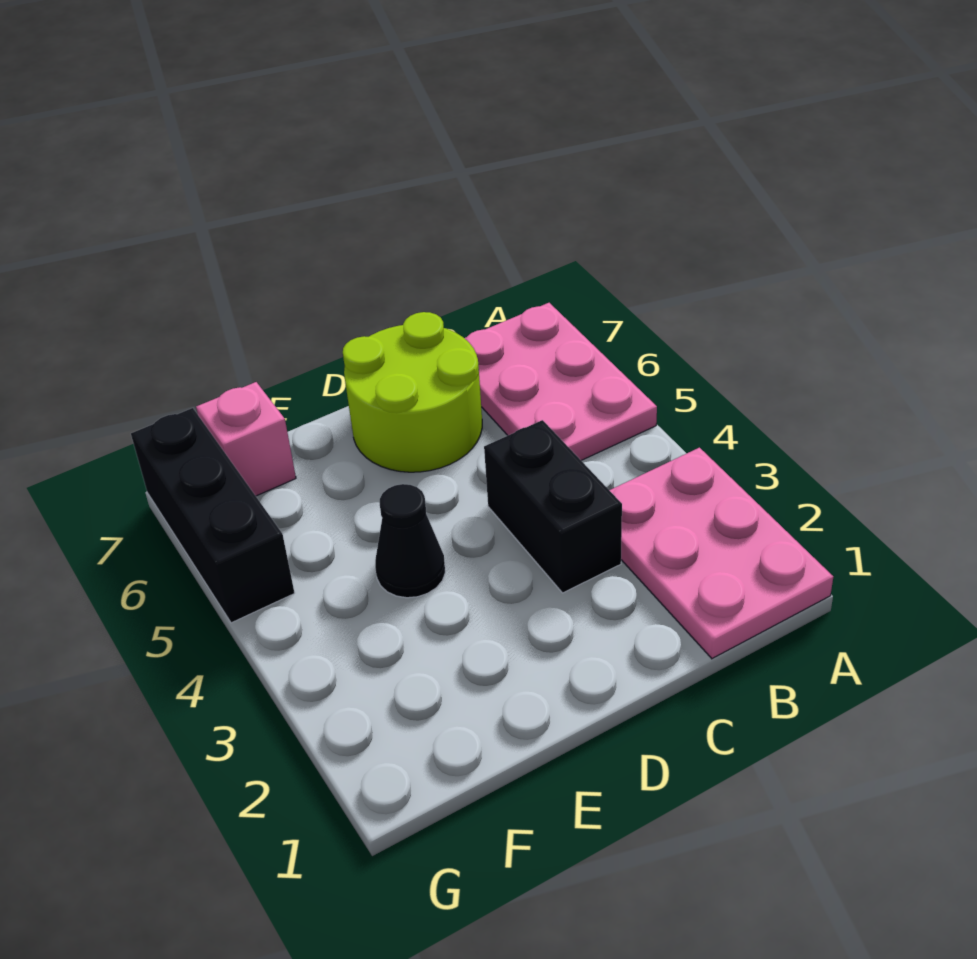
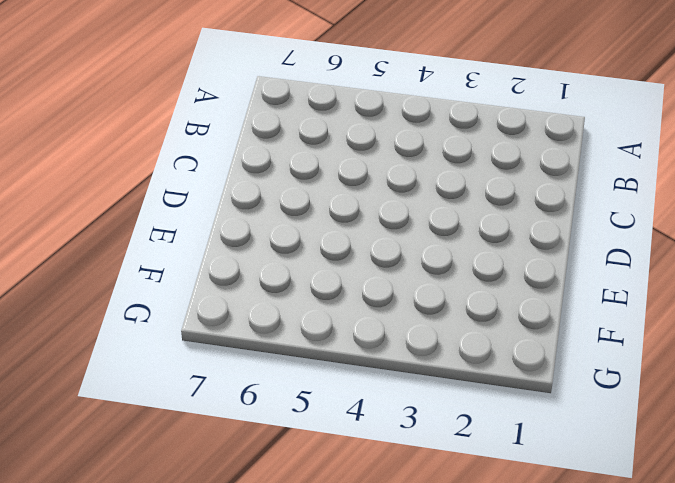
none -> pink plate A1:B3 level 1
none -> pink plate A5:B7 level 1

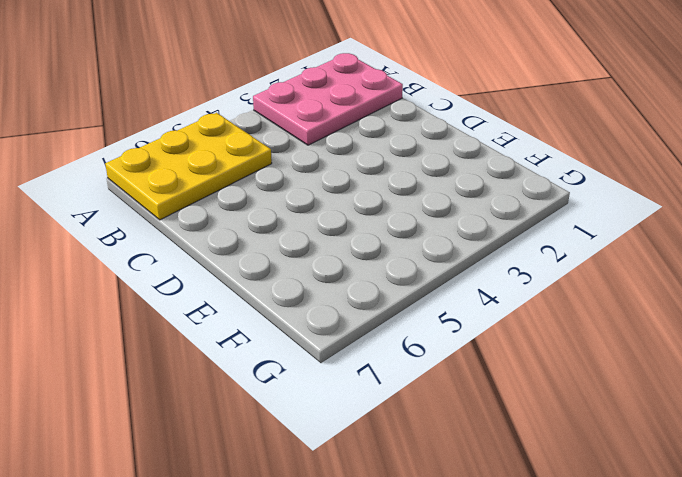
yellow plate A5:B7 level 1 -> pink plate A5:B7 level 1
none -> black brick C3:C4 level 1
none -> lime round brick C6:D7 level 1

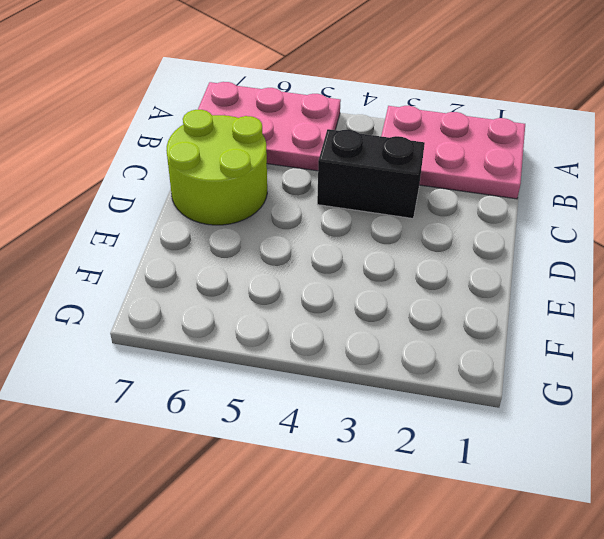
none -> black cone E4 level 1
none -> pink brick F7 level 1

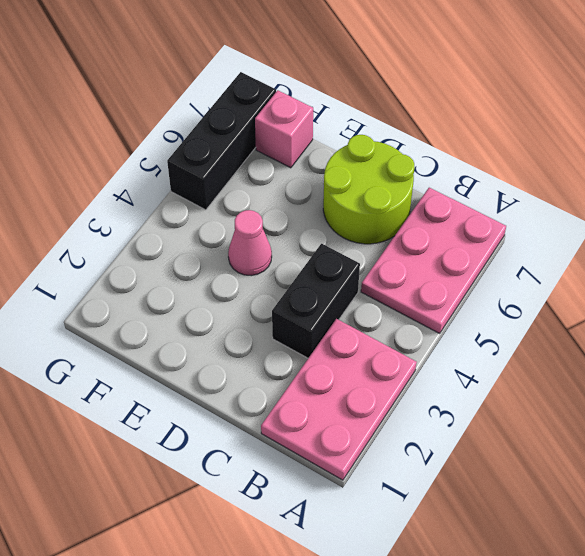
pink cone E4 level 1 -> black cone E4 level 1

